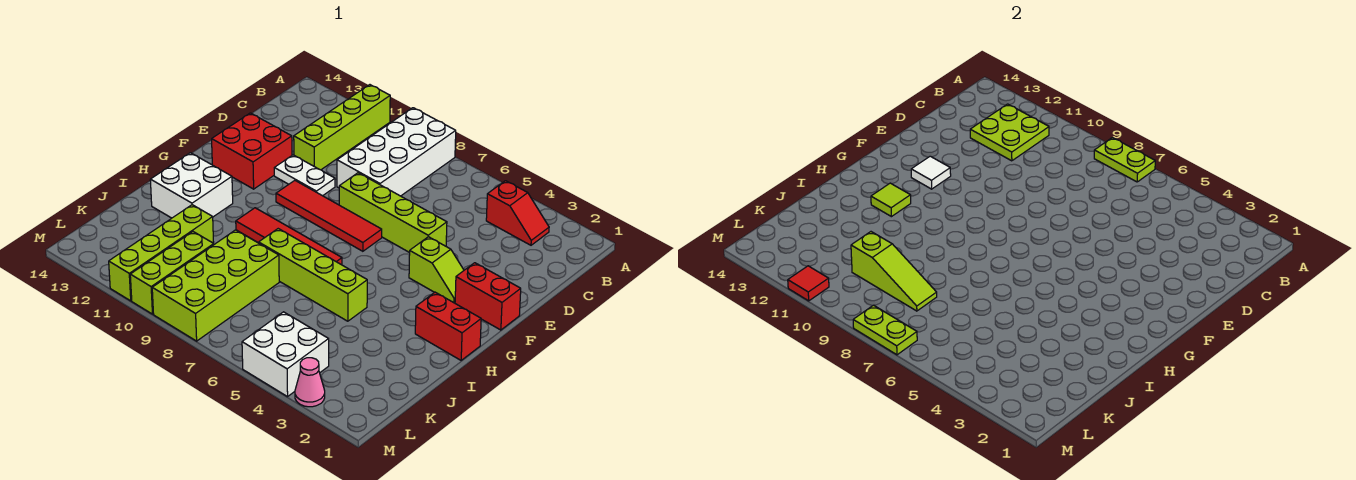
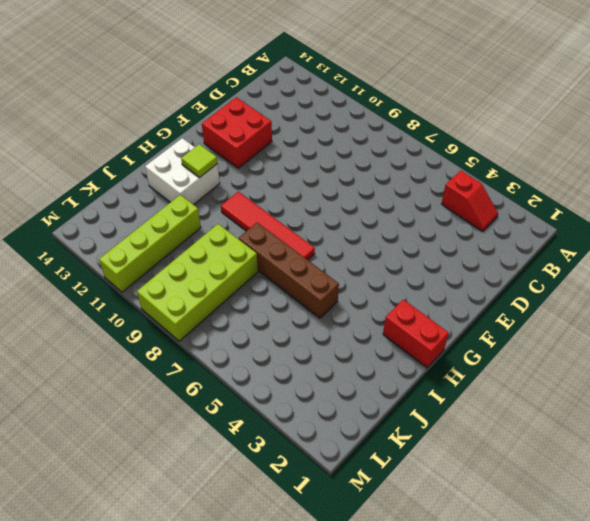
brown brick I5:I8 level 1 -> lime brick I5:I8 level 1
none -> white brick A8:D9 level 1
none -> lime brick A11:D11 level 1
none -> lime brick E5:E8 level 1

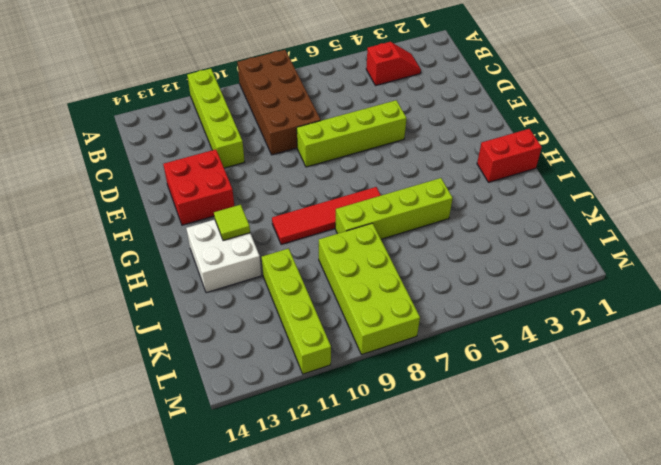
brown brick A8:D9 level 1 -> white brick A8:D9 level 1
none -> white plate E10:E11 level 1
none -> red brick F1:F2 level 1
none -> lime slope F3:F4 level 1 top 4

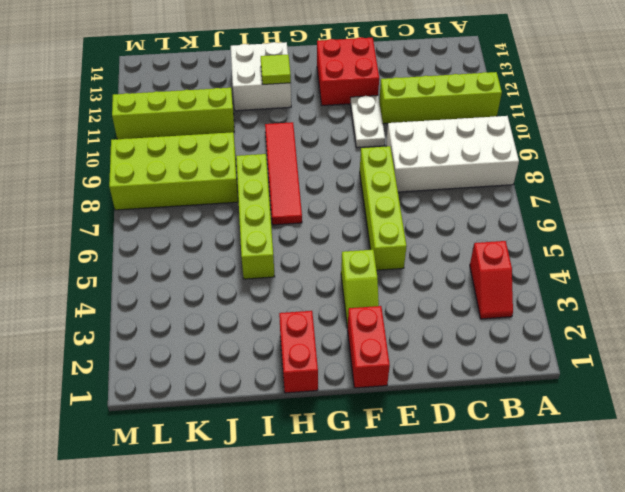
none -> red tile F7:F10 level 1
none -> lime brick K10:M10 level 1
none -> white brick L4:M5 level 1

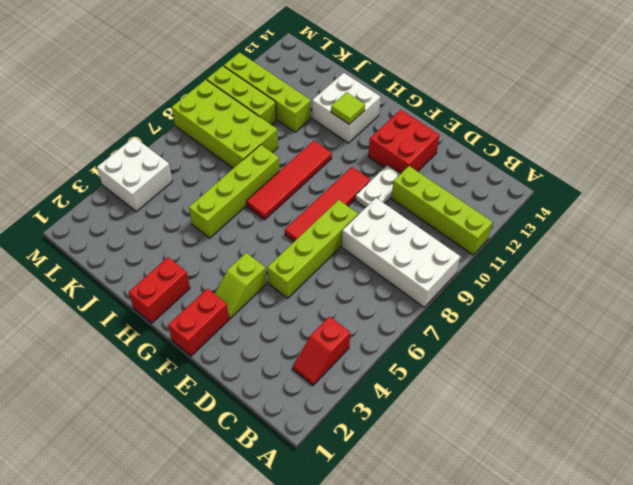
none -> pink cone M3 level 1
none -> lime plate A7:A8 level 2
none -> lime plate B11:C12 level 2

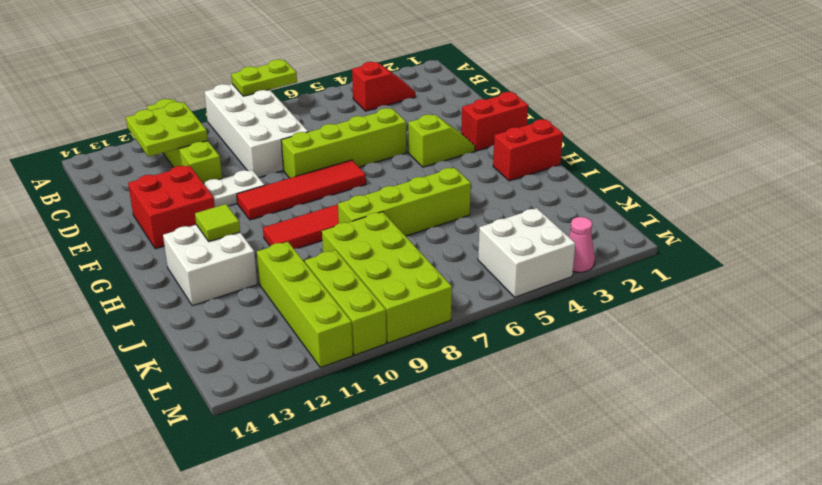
none -> white tile F12 level 2
none -> lime slope K8:K10 level 2 top 10
none -> lime plate M7:M8 level 2

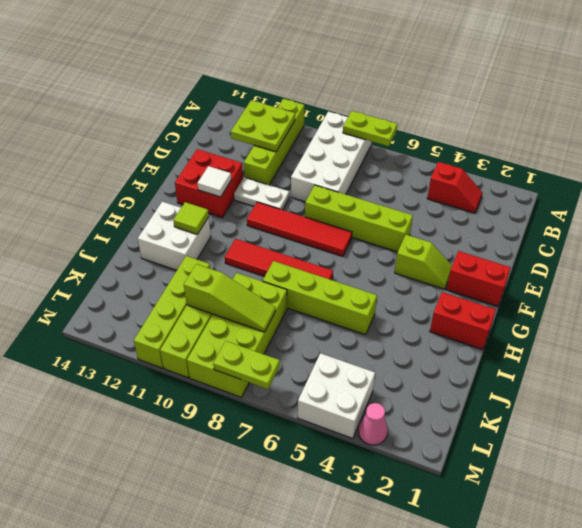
none -> red tile M11 level 2

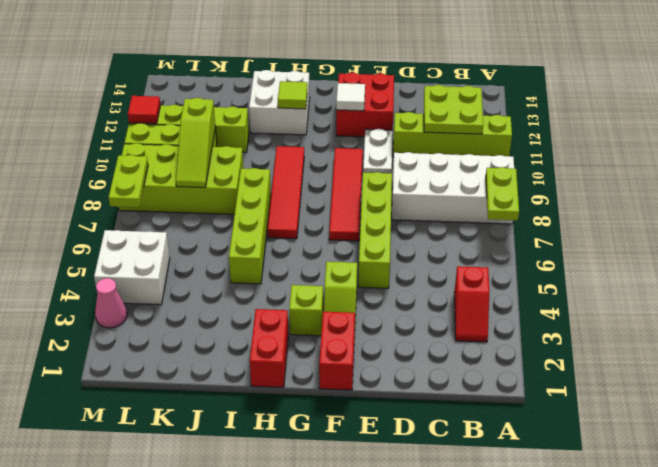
lime brick G3 level 1 -> none

